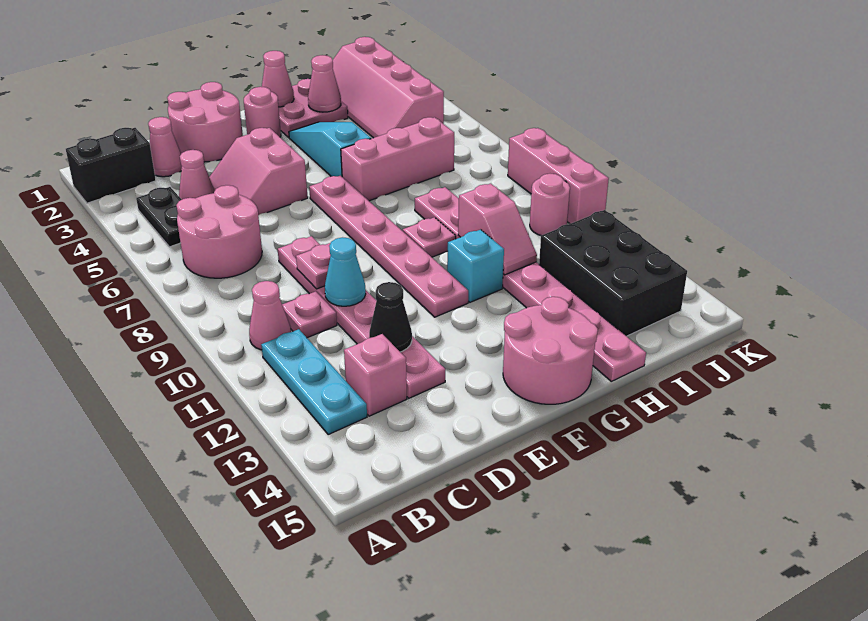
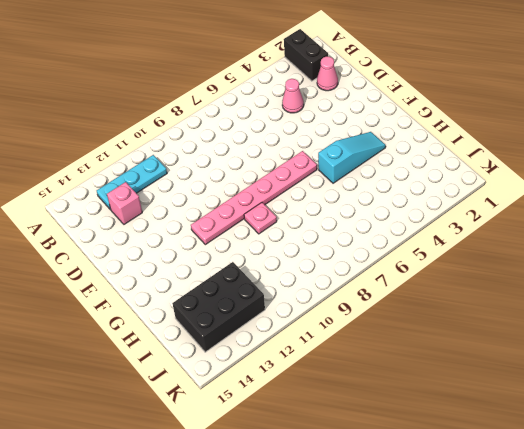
none -> black plate B4:B5 level 1
none -> pink round brick B6:C7 level 1
none -> pink cone B10 level 1
none -> pink plate C10 level 1

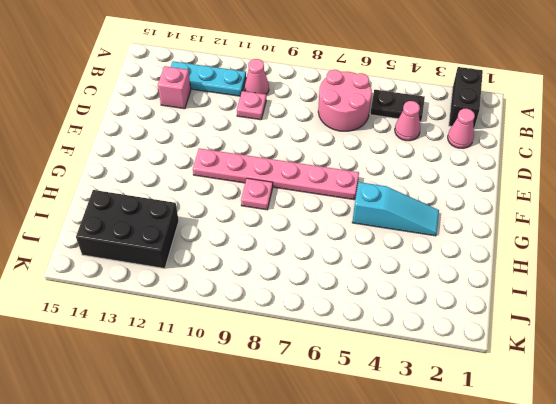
none -> pink round brick D1:E2 level 1
none -> pink slope D4:E5 level 1 top E
none -> pink plate D8:D13 level 1
none -> pink round brick F2 level 1

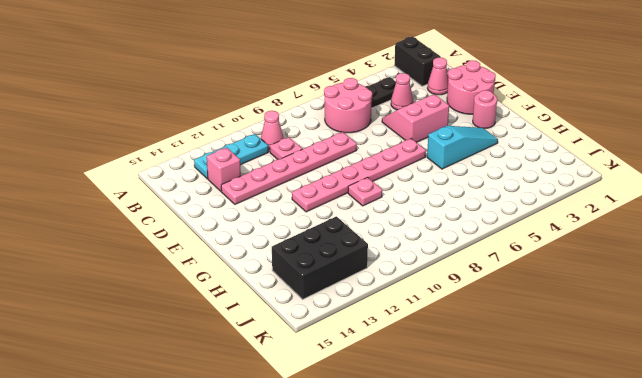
none -> pink round brick F14:G15 level 1
none -> pink plate G1:H2 level 1
none -> pink brick G6:I6 level 1
none -> cyan brick G11 level 1

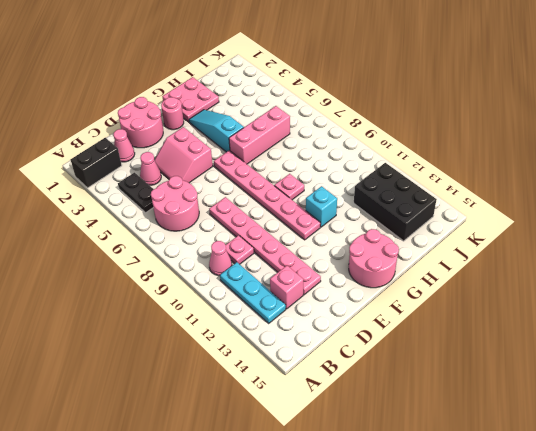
none -> pink plate H8:H15 level 1
none -> pink slope I1:J4 level 1 top J
none -> pink round brick J10 level 1
none -> pink brick K8:K10 level 1

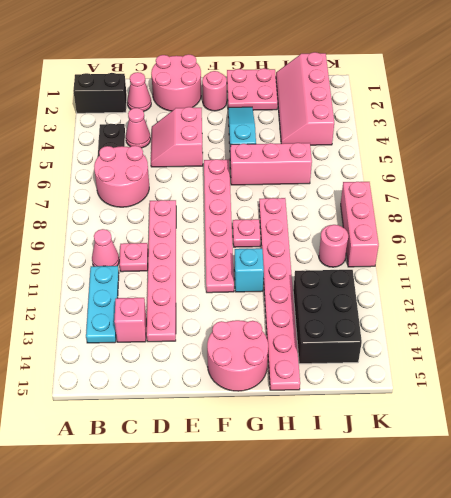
none -> pink plate D9 level 2
none -> cyan cone D10 level 2
none -> black cone D12 level 2
none -> pink cone G1 level 2

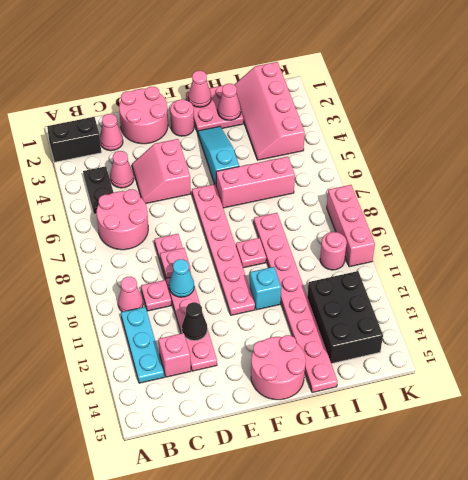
none -> pink slope H10:H11 level 2 top 10

